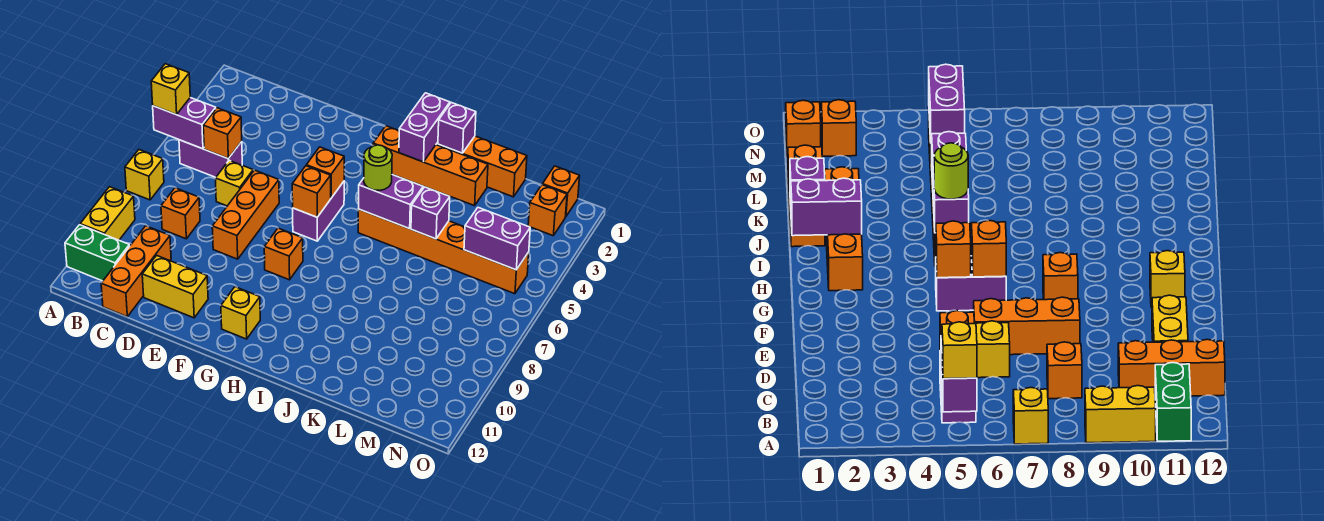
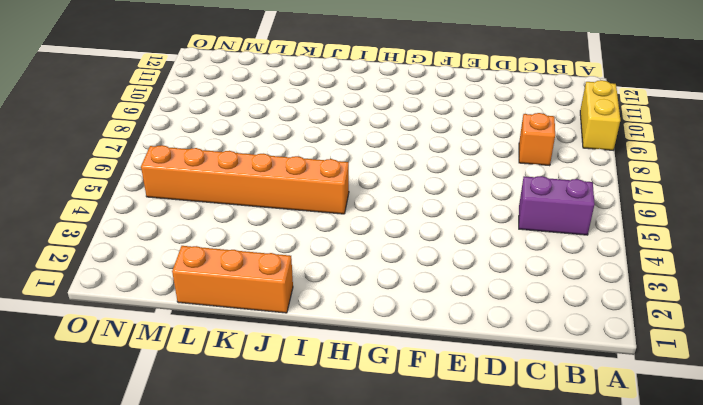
none -> yellow brick A7 level 1
none -> green brick A11:B11 level 1
none -> orange brick C10:C12 level 1

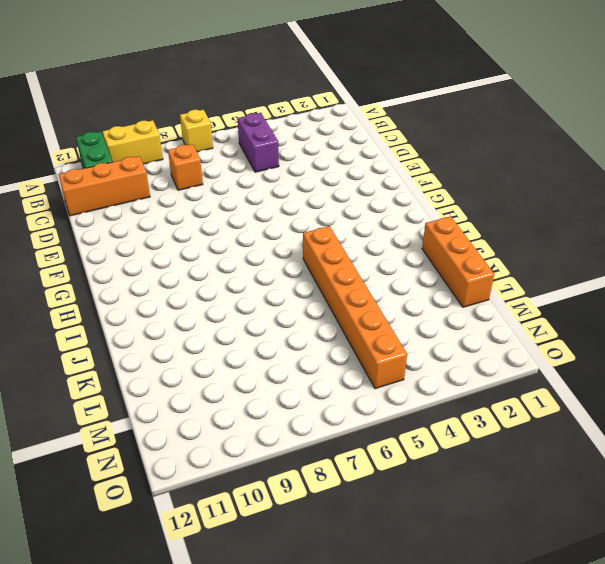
none -> yellow brick D6 level 1
none -> yellow brick D11:E11 level 1
none -> orange brick E6:E8 level 1

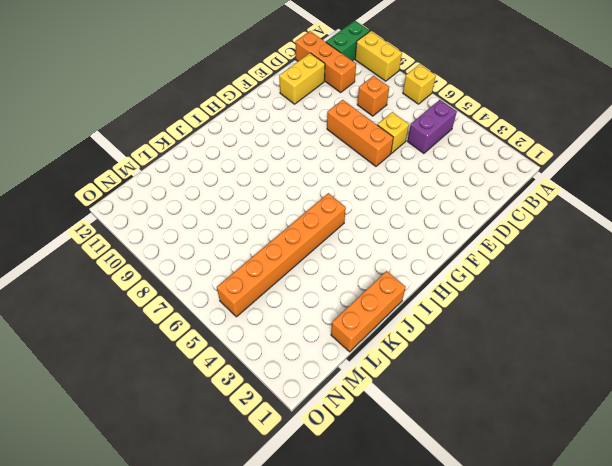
none -> purple brick G5:G6 level 1
none -> orange brick G8 level 1
none -> yellow brick G11 level 1

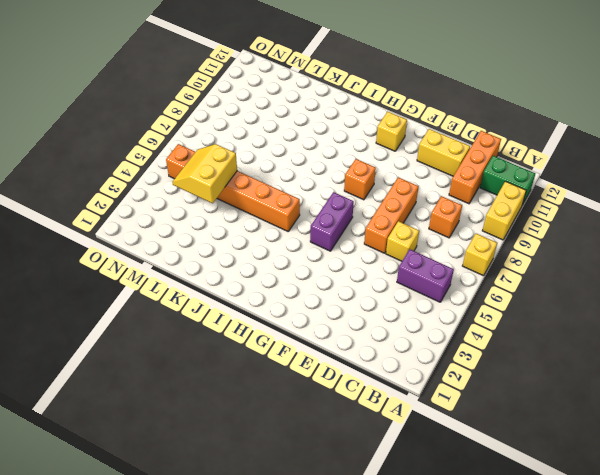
yellow slope L4:M5 level 2 top L -> purple brick M5:N5 level 2
none -> orange brick H2:K2 level 1
none -> orange brick J1:L1 level 1
none -> orange brick N1 level 1

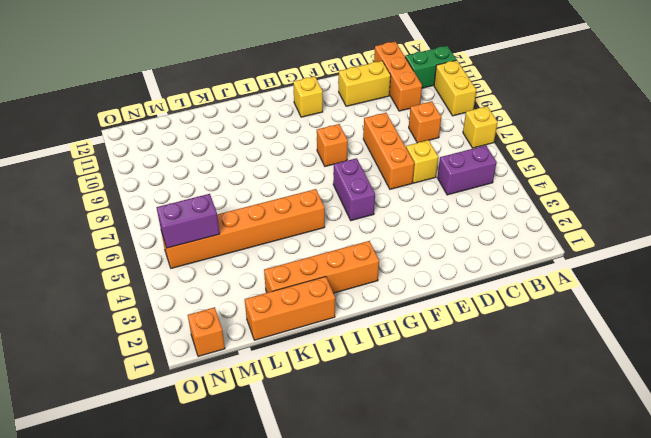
none -> orange brick N2 level 1
none -> purple brick A5:B5 level 2
none -> orange brick C5 level 2

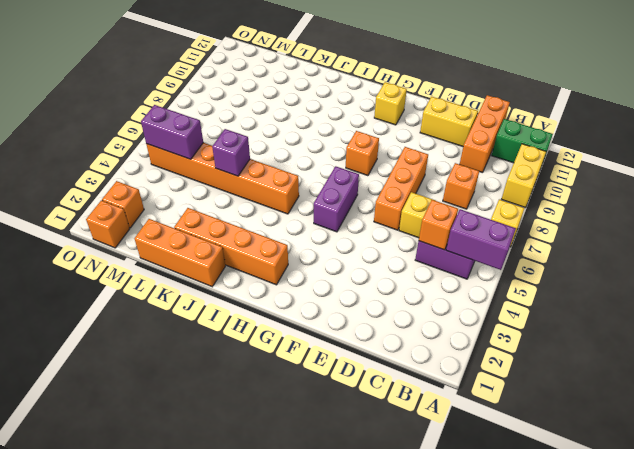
none -> orange brick G5 level 2
none -> orange brick G6 level 2
none -> purple brick I1:I2 level 2

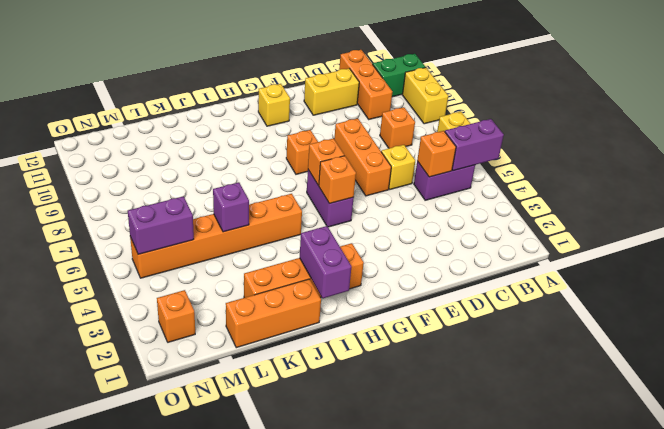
none -> orange brick N1 level 1
none -> purple brick I5:J5 level 2
none -> purple brick J1 level 2

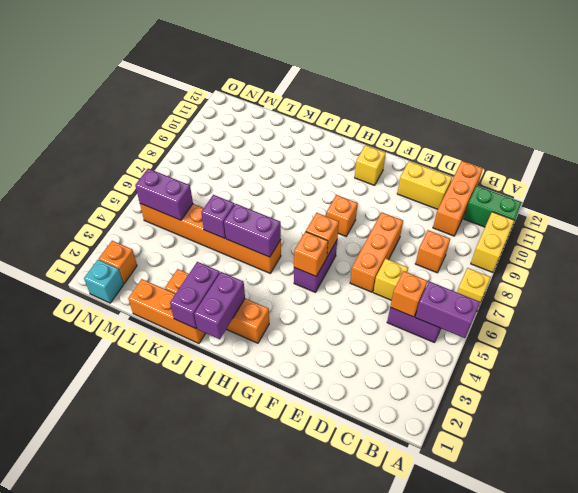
purple brick J1:J2 level 2 -> purple brick J1 level 2
cyan brick N1 level 1 -> orange brick N1 level 1
none -> yellow brick A5 level 3
none -> lime round brick I5 level 3

